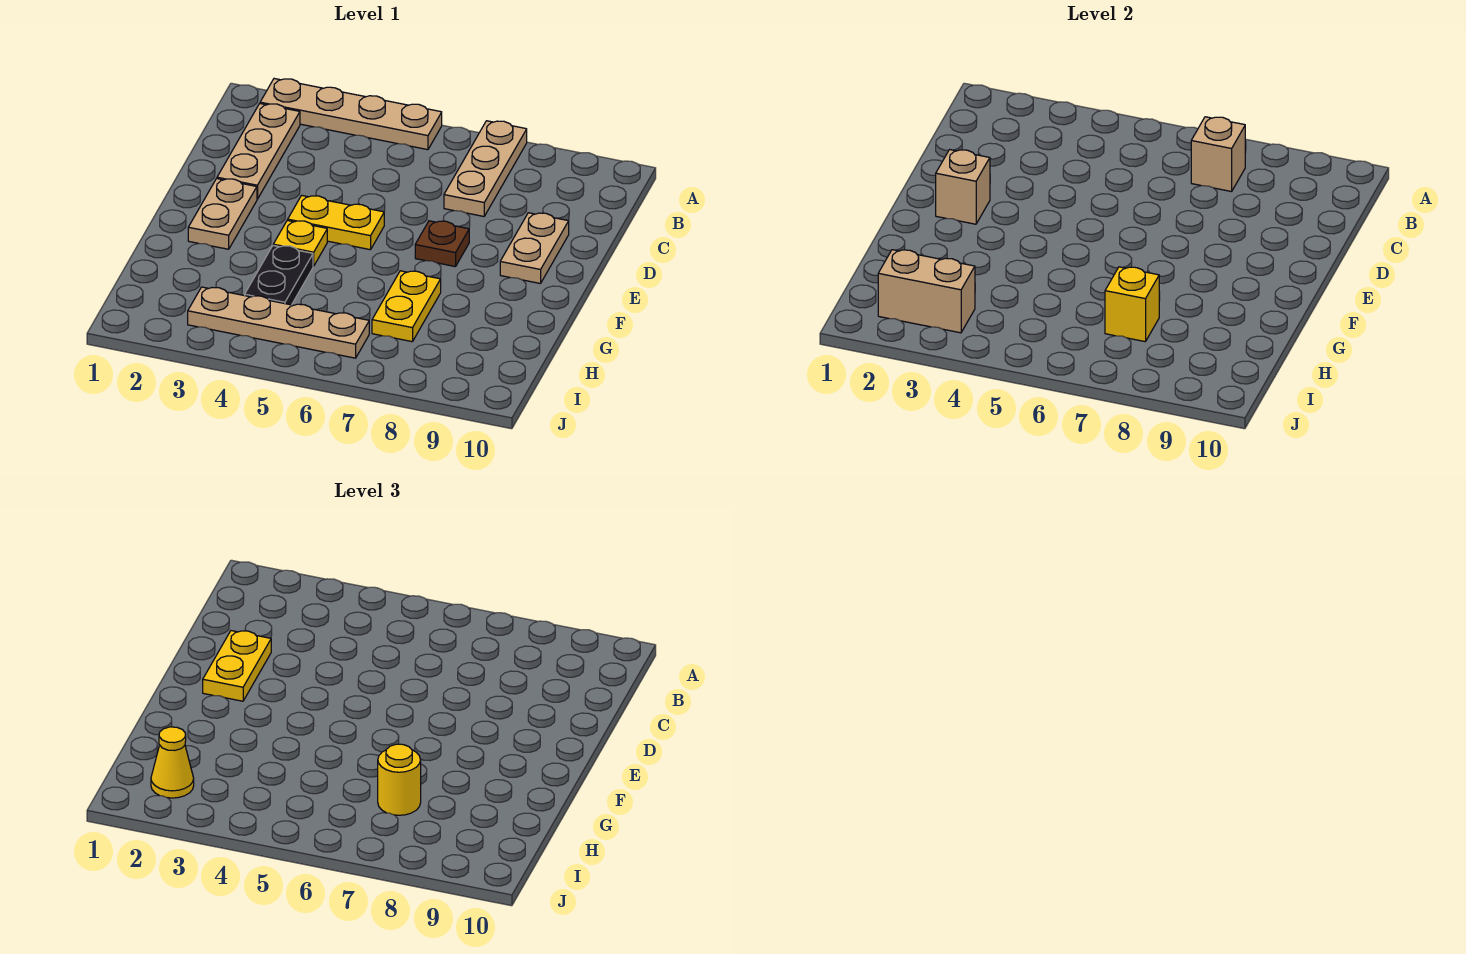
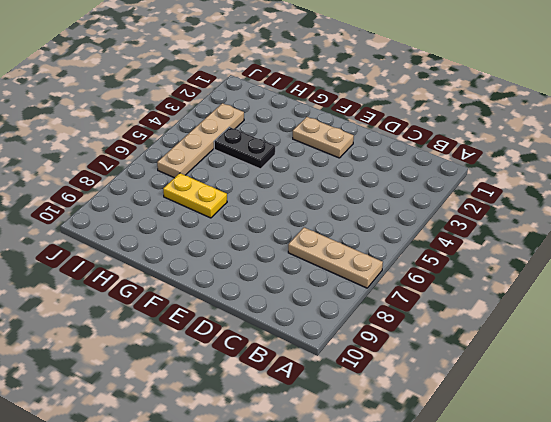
none -> tan plate A2:A5 level 1
none -> tan plate B2:D2 level 1
none -> tan plate D9:E9 level 1

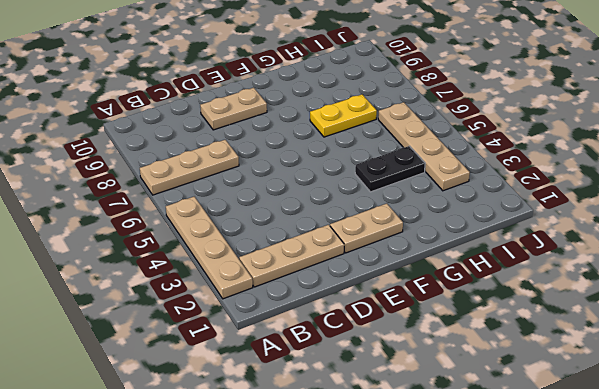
none -> yellow plate E4:E5 level 1
none -> brown plate E7 level 1
none -> yellow plate F4 level 1

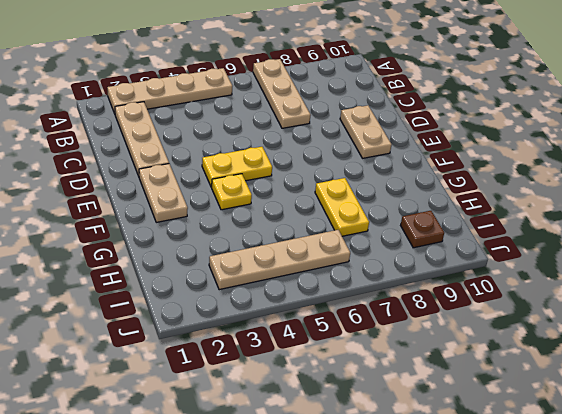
brown plate I9 level 1 -> brown plate E7 level 1
none -> black plate G4:H4 level 1
none -> tan brick B7 level 2
none -> tan brick E2 level 2

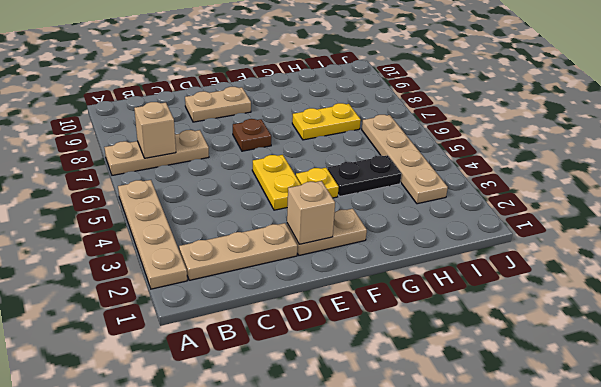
none -> yellow brick H7 level 2
none -> tan brick I2:I3 level 2
none -> yellow plate D2:E2 level 3

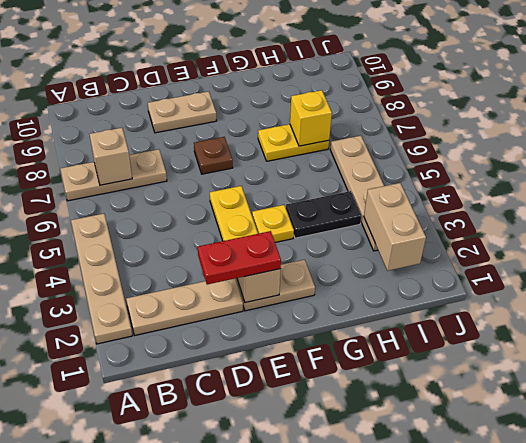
red plate D2:E2 level 3 -> yellow plate D2:E2 level 3
none -> yellow round brick H7 level 3
none -> yellow cone I2 level 3

